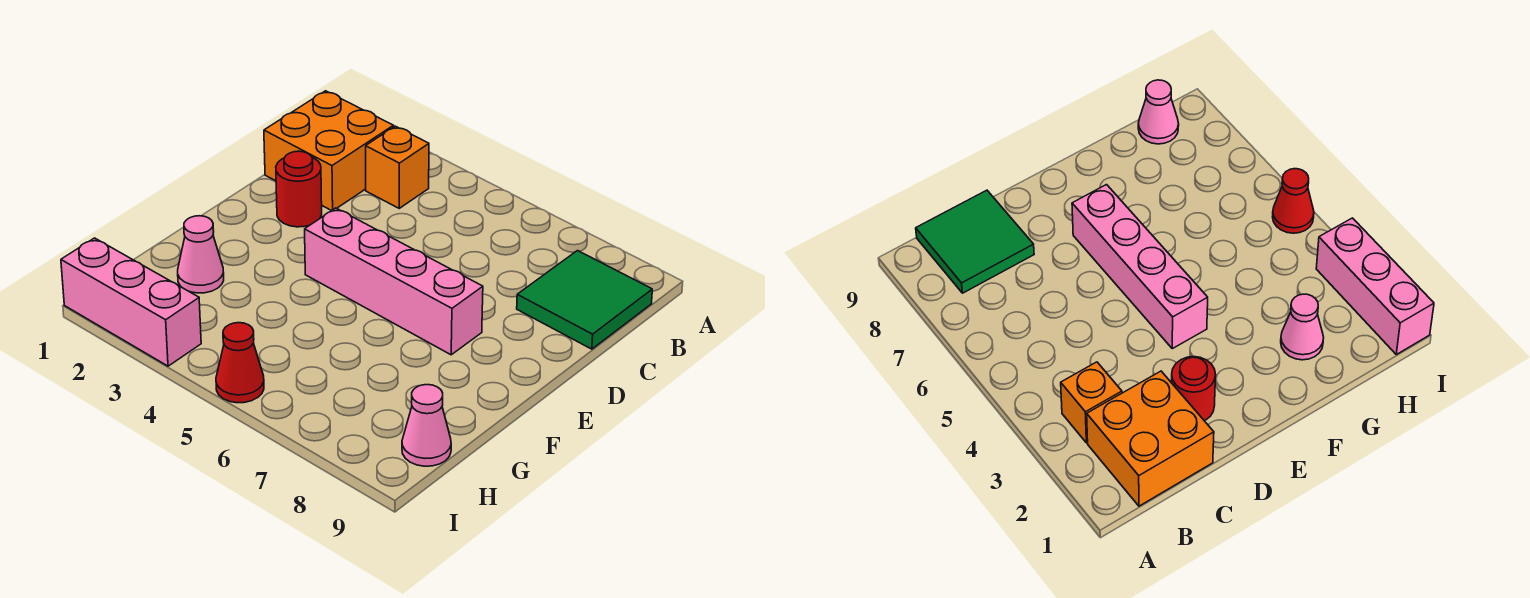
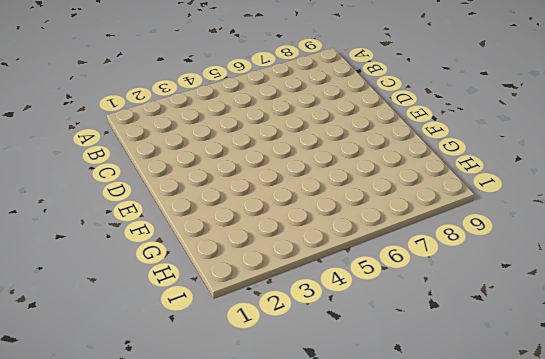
none -> orange brick B1:C2 level 1
none -> orange brick B3 level 1

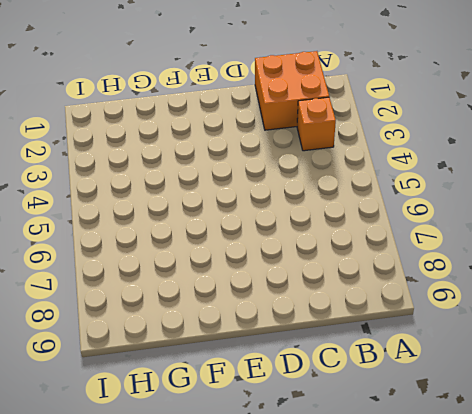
none -> green tile B8:C9 level 1
none -> red round brick D2 level 1

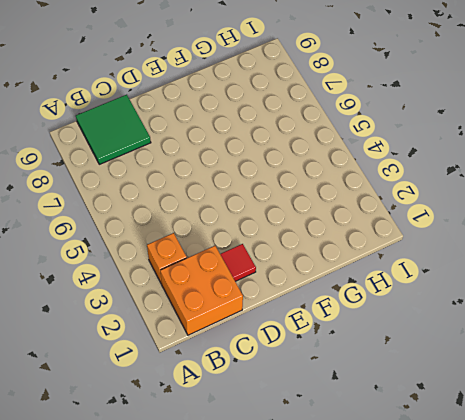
red tile D2 level 1 -> red round brick D2 level 1
none -> pink brick E4:E7 level 1
none -> pink cone G2 level 1

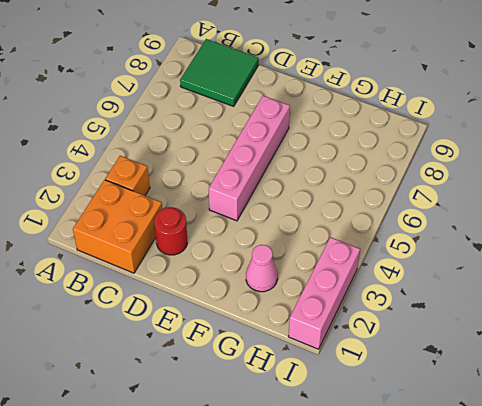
none -> pink cone H9 level 1
none -> red cone I5 level 1

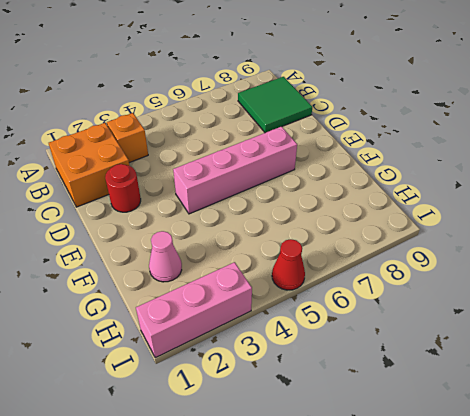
none -> pink cone H9 level 1

